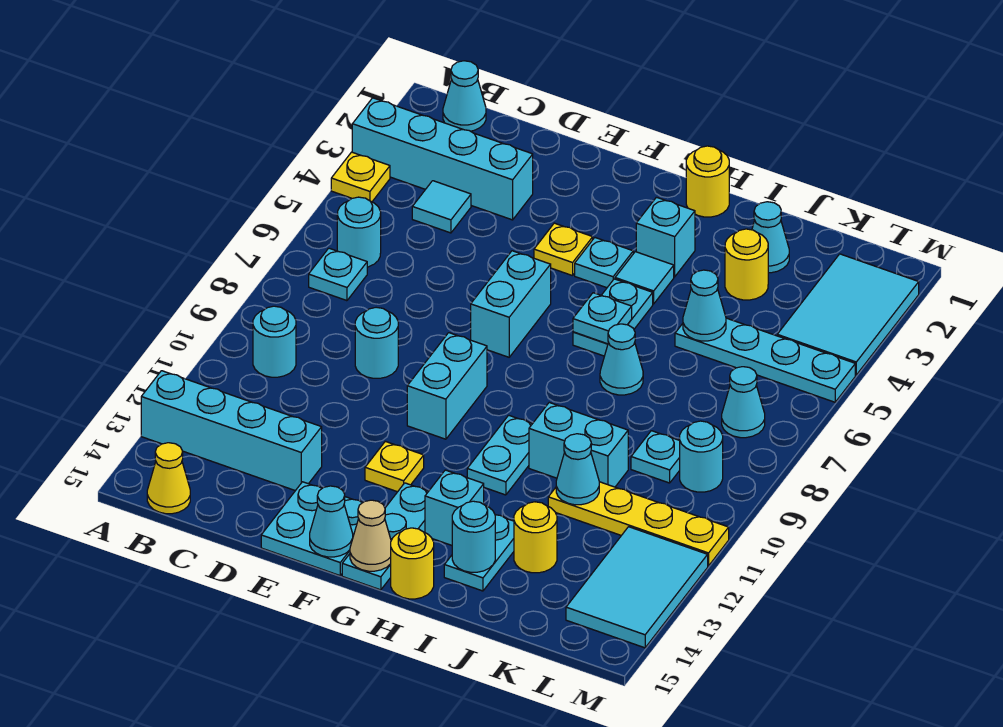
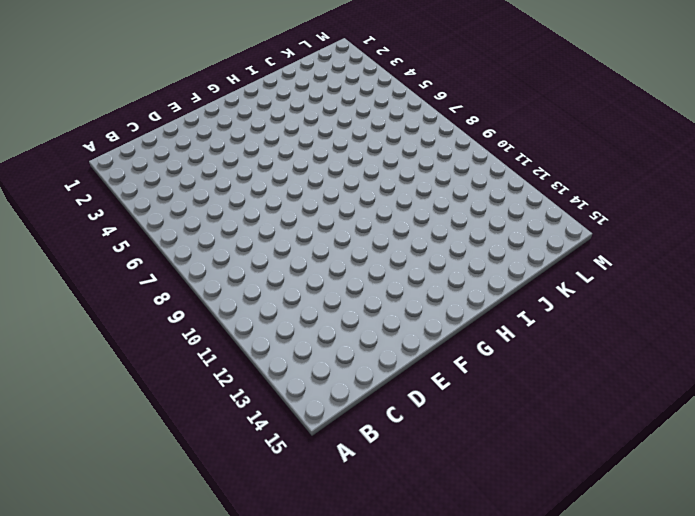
none -> cyan brick A3:D3 level 1
none -> yellow plate A4 level 1
none -> cyan brick A13:D13 level 1
none -> cyan cone B1 level 1

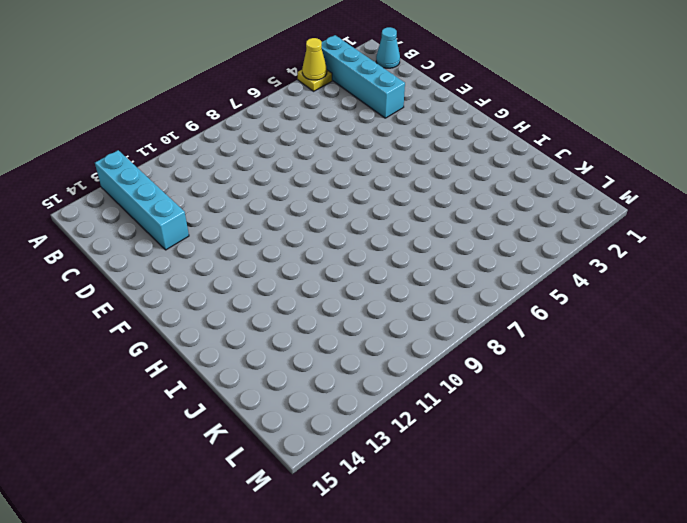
yellow cone A4 level 2 -> yellow cone B15 level 1
none -> cyan round brick B6 level 1
none -> cyan plate B7 level 1
none -> cyan round brick B10 level 1
none -> cyan tile C4 level 1

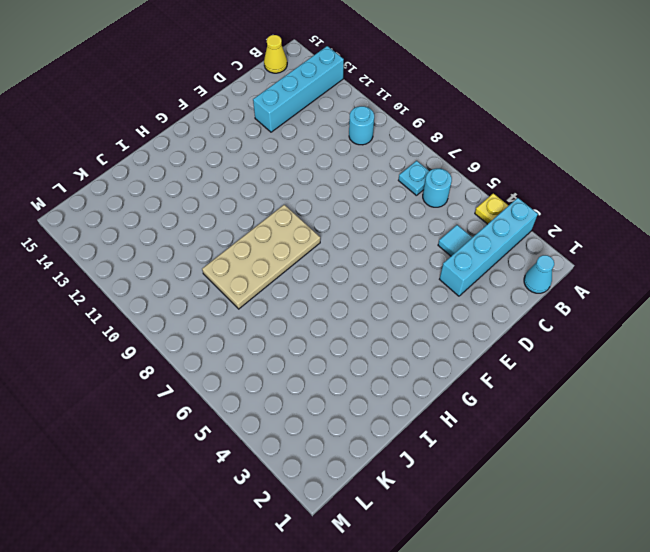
tan plate G8:J9 level 1 -> none
none -> cyan round brick D9 level 1
none -> cyan plate E14:F15 level 1
none -> yellow plate F4 level 1
none -> cyan brick F6:F7 level 1

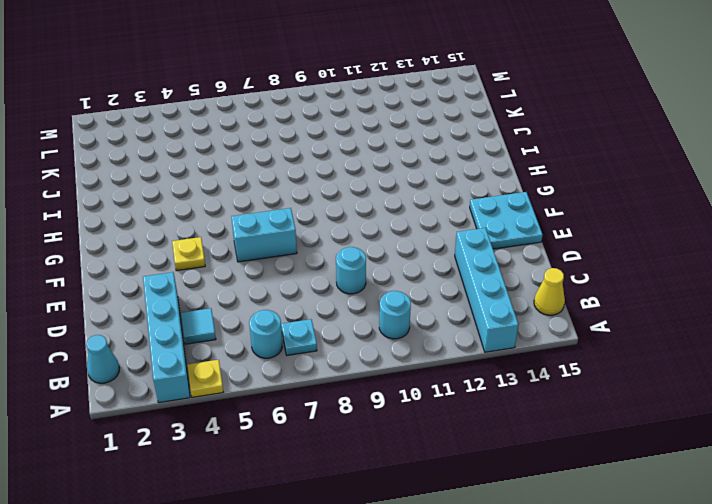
none -> cyan brick F9:F10 level 1
none -> yellow plate F12 level 1
none -> cyan plate G4 level 1
none -> cyan plate G13:G15 level 1

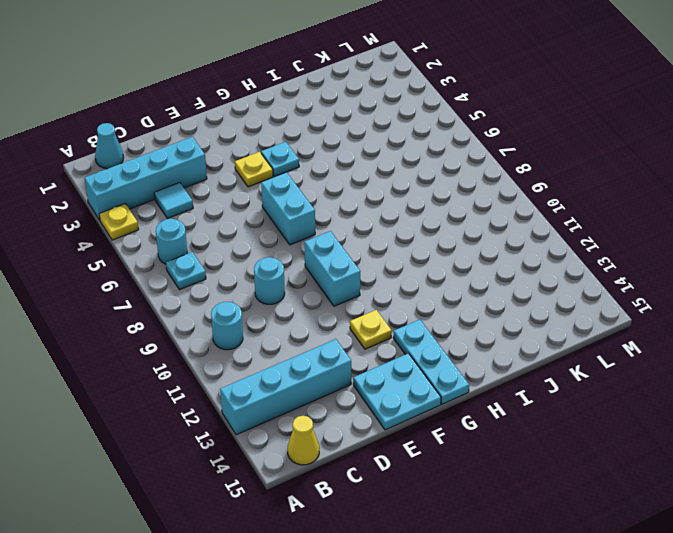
none -> yellow round brick H1 level 1
none -> cyan brick H3 level 1
none -> cyan tile H4 level 1
none -> cyan plate H5:H6 level 1

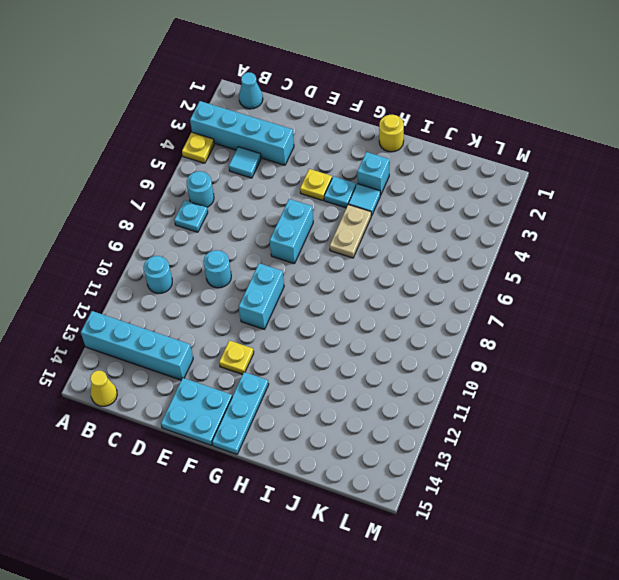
tan plate H5:H6 level 1 -> cyan plate H5:H6 level 1
none -> cyan plate H10:H11 level 1
none -> cyan brick H13 level 1
none -> yellow round brick H15 level 1
none -> cyan cone I7 level 1

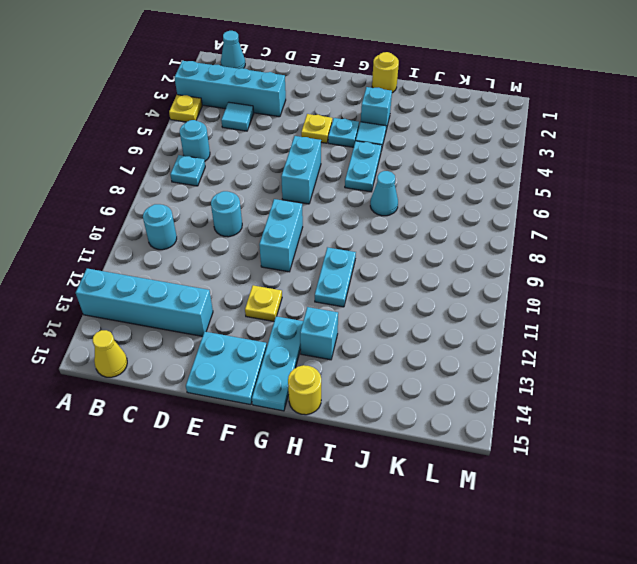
none -> cyan brick I10:J10 level 1
none -> cyan plate I13:I14 level 1
none -> cyan cone J2 level 1
none -> yellow round brick J3 level 1

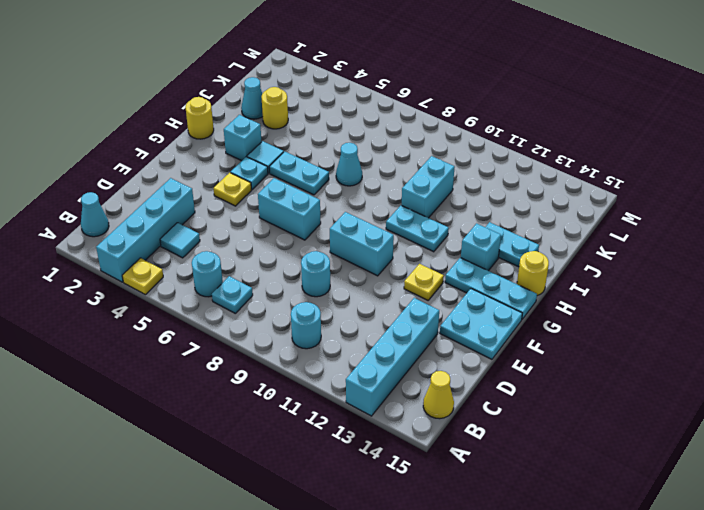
none -> cyan plate J5:M5 level 1
none -> yellow plate J11:M11 level 1
none -> yellow round brick J13 level 1
none -> cyan plate K9 level 1

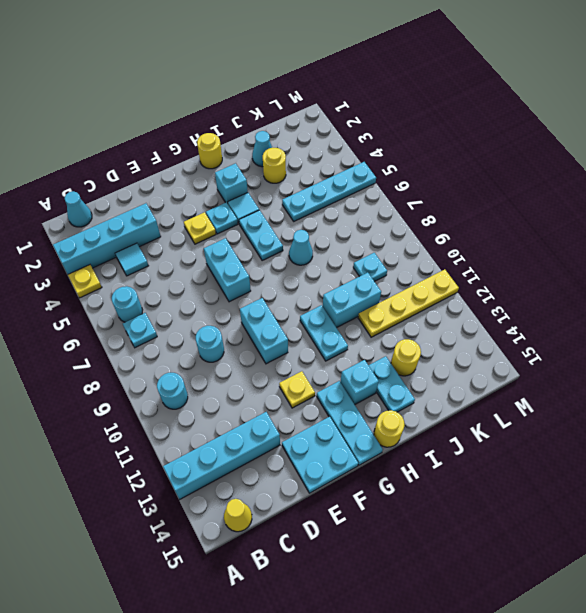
none -> cyan tile L2:M4 level 1
none -> cyan cone L7 level 1
none -> cyan round brick L9 level 1
none -> cyan tile L12:M14 level 1

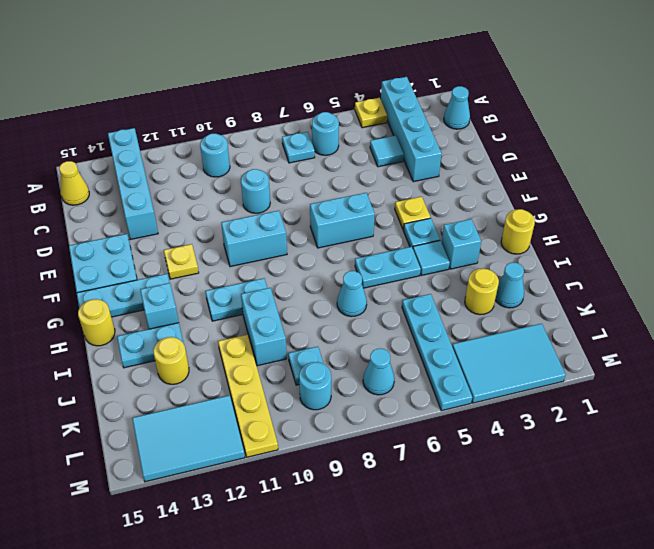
none -> cyan cone F15 level 2
none -> tan cone G15 level 2
none -> cyan plate H6 level 2
none -> cyan round brick I14 level 2

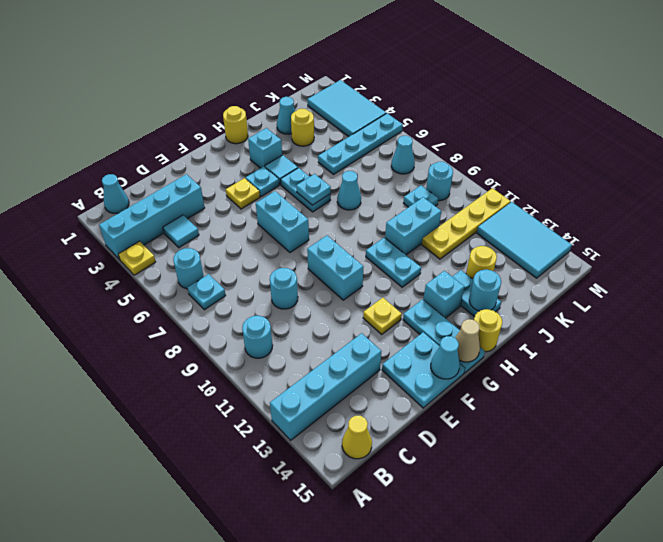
none -> cyan cone J5 level 2
none -> cyan cone J11 level 2

